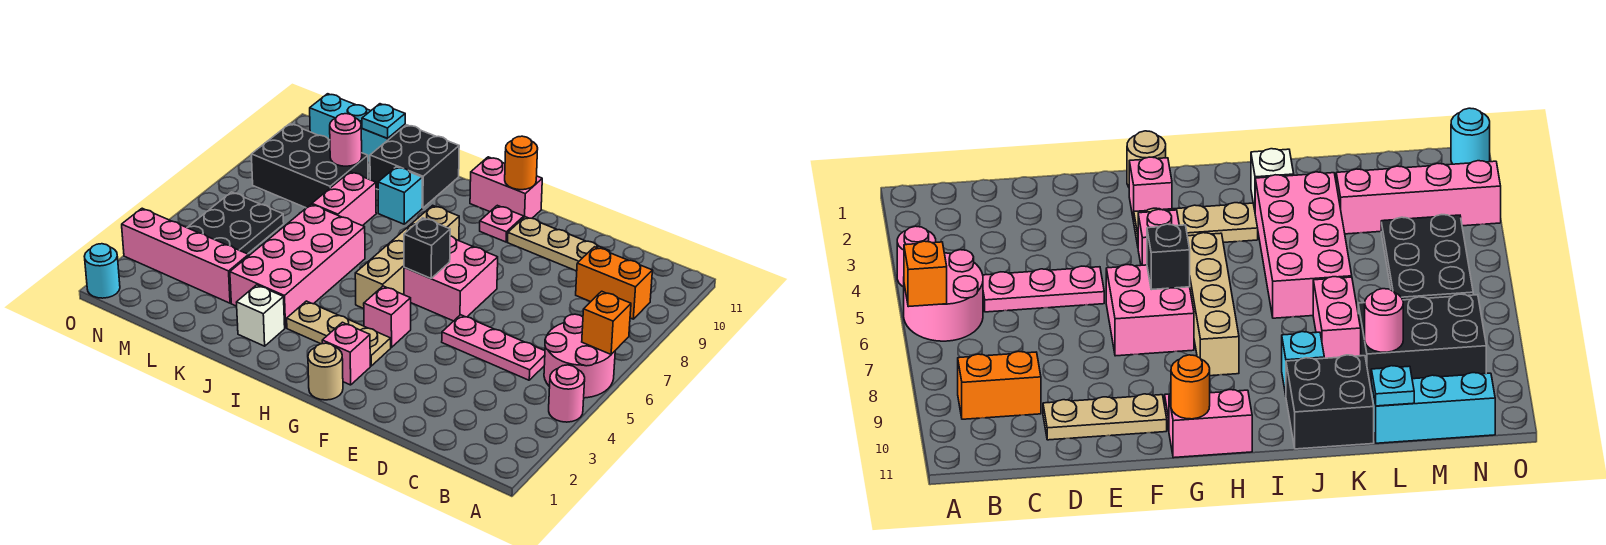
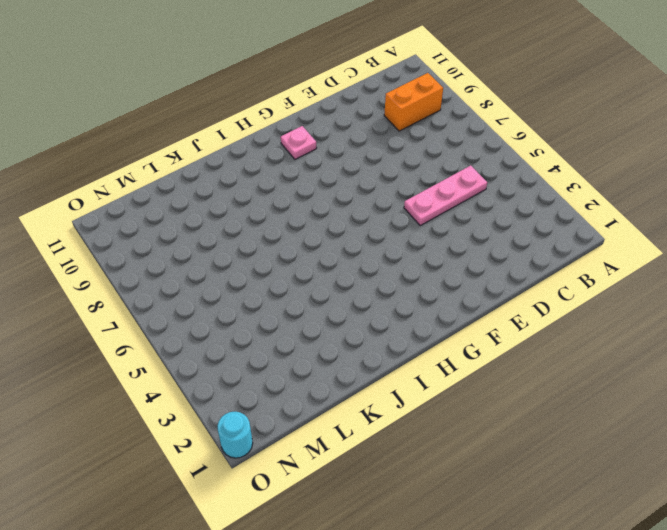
none -> pink round brick A4 level 1
none -> pink round brick A5:B6 level 1
none -> tan plate D10:F10 level 1

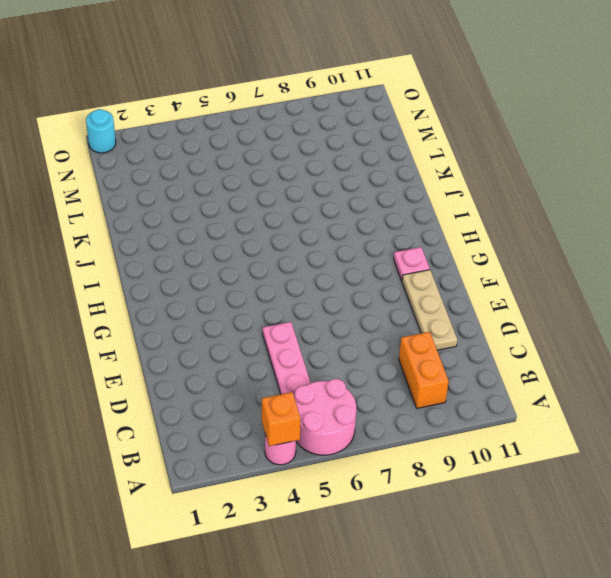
orange brick A4 level 2 -> orange brick A6 level 2
none -> pink brick F6:G7 level 1
none -> tan round brick G1 level 1
none -> pink brick G2 level 1

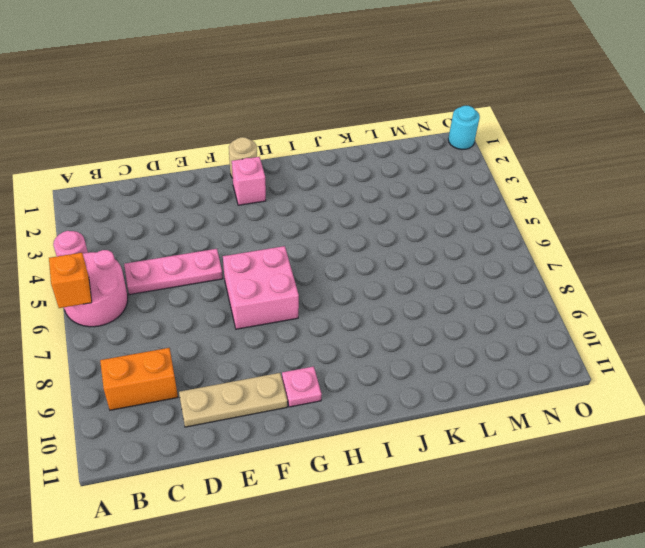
none -> tan plate G3:I3 level 1
none -> pink brick G4 level 1
none -> pink brick G11:H11 level 1

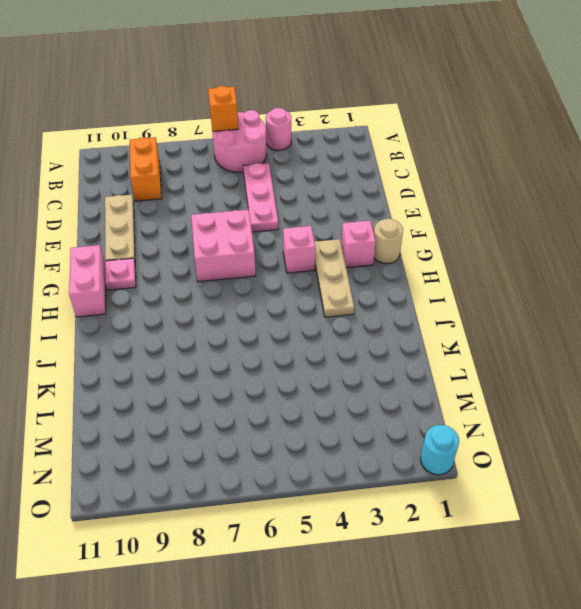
none -> tan brick H5:H8 level 1
none -> white brick J2 level 1
none -> pink brick J3:K6 level 1

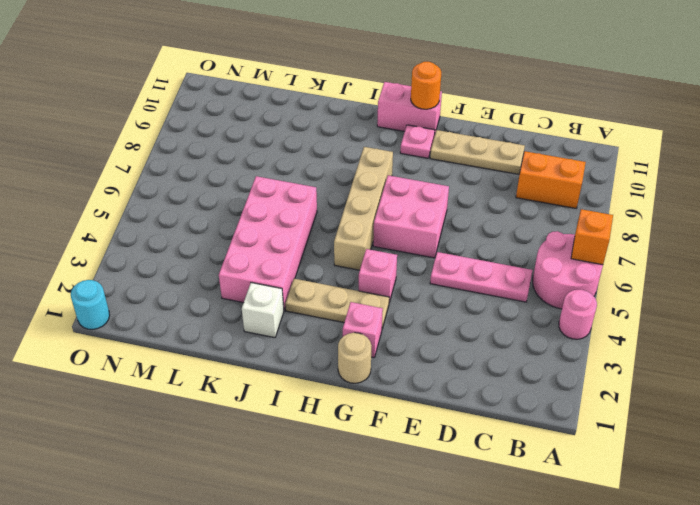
none -> cyan brick J9 level 1
none -> black brick J10:K11 level 1
none -> pink brick K7:K8 level 1

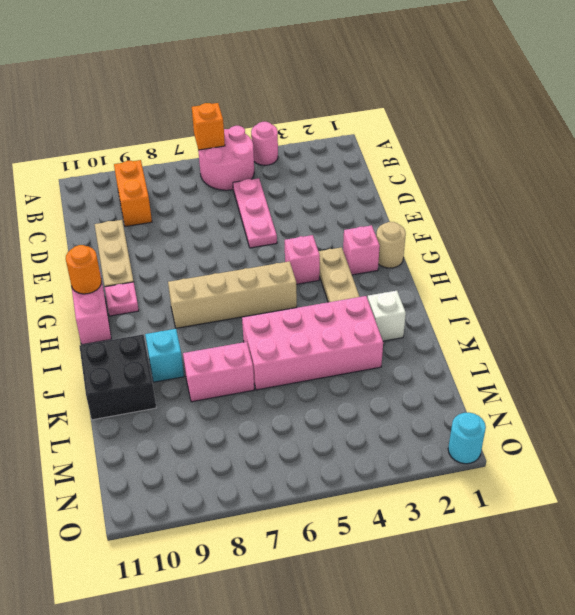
none -> pink brick F6:G7 level 1
none -> pink brick L3:O3 level 1
none -> black brick L8:N9 level 1

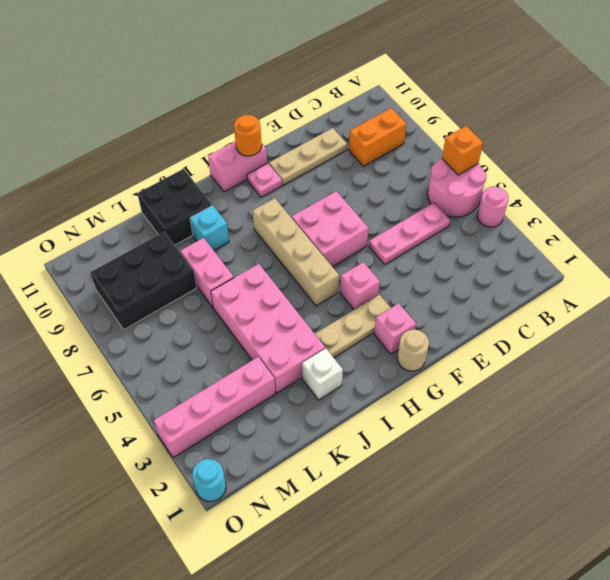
none -> cyan brick L11:N11 level 1
none -> black plate M4:N6 level 1
none -> black brick G6 level 2

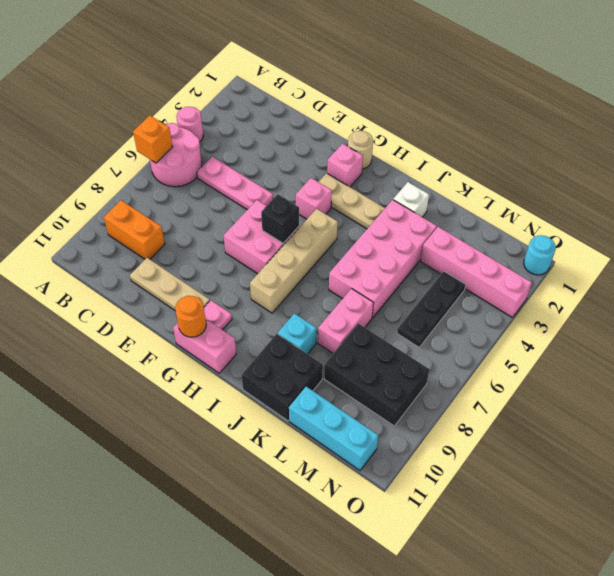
black plate M4:M6 level 1 -> black plate M4:N6 level 1
none -> pink round brick L9 level 2
none -> cyan plate L11 level 2

